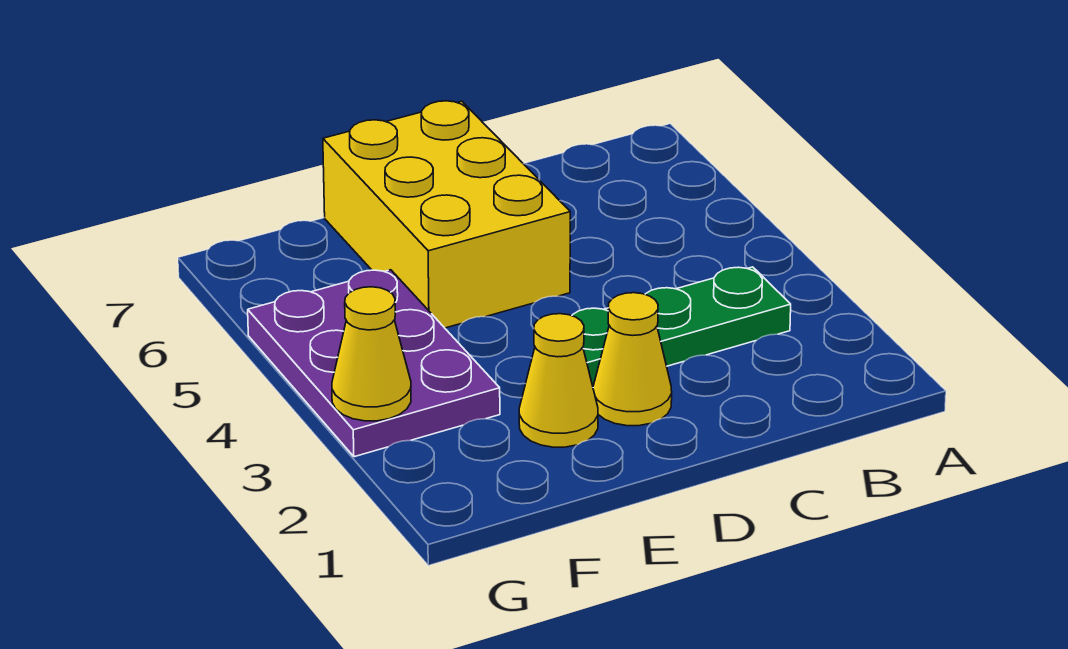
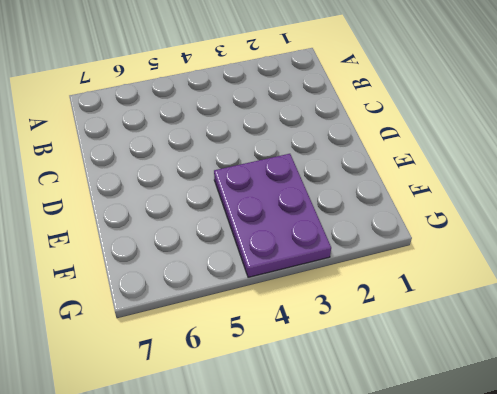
purple plate E3:G4 level 1 -> purple plate F3:G5 level 1
none -> green plate B3:D3 level 1
none -> yellow cone D2 level 1

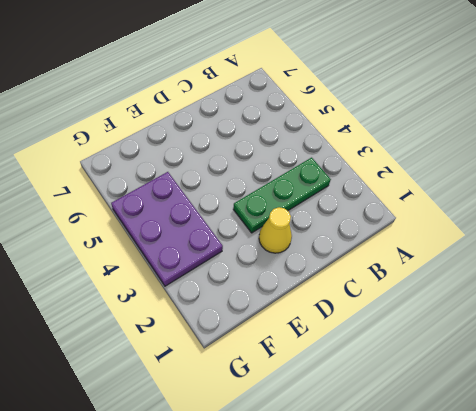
none -> yellow brick D5:E7 level 1
none -> yellow cone E2 level 1

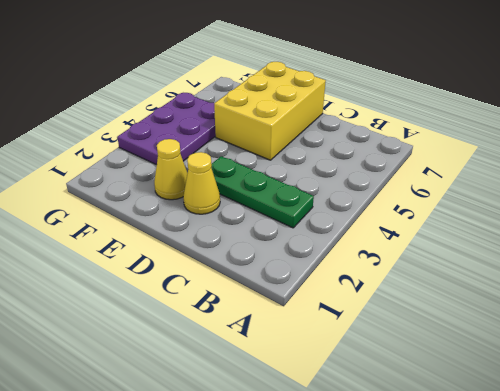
none -> yellow cone G3 level 2

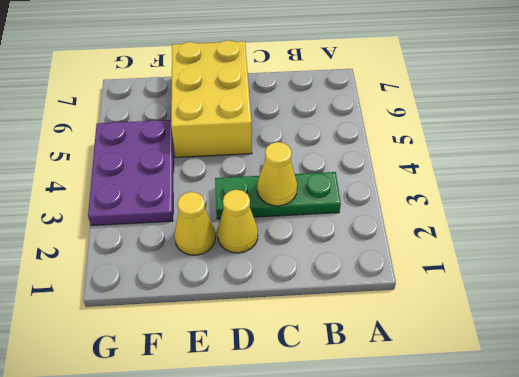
yellow cone C3 level 2 -> yellow cone G3 level 2

